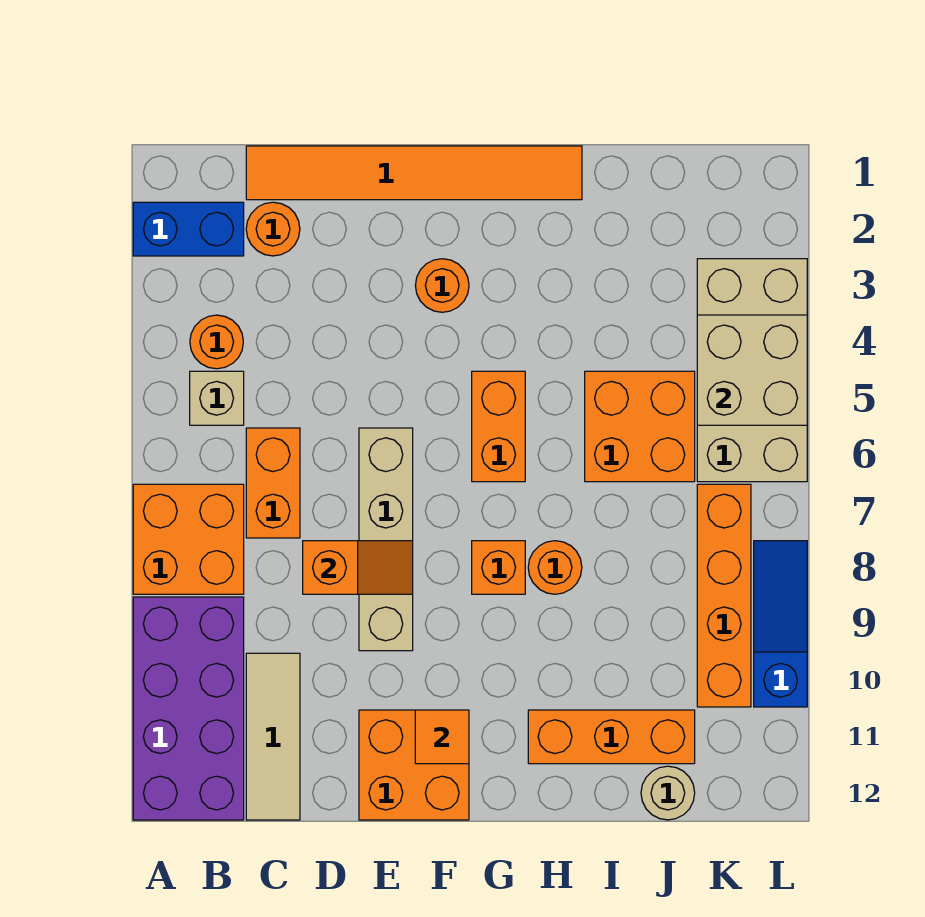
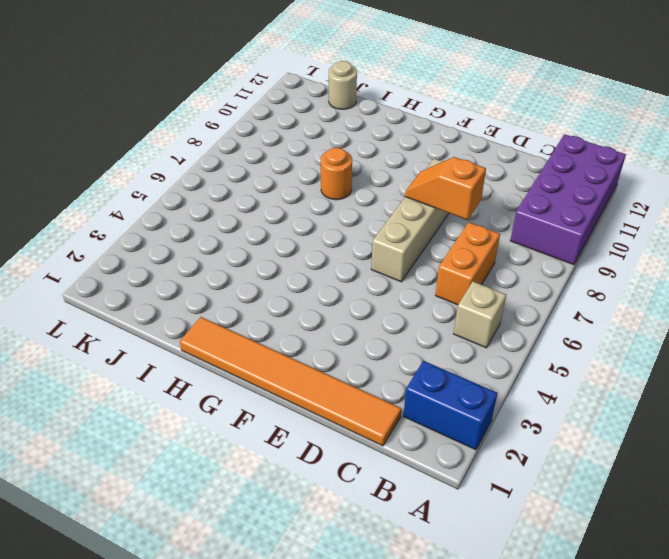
none -> orange brick A7:B8 level 1
none -> orange round brick B4 level 1
none -> orange round brick C2 level 1

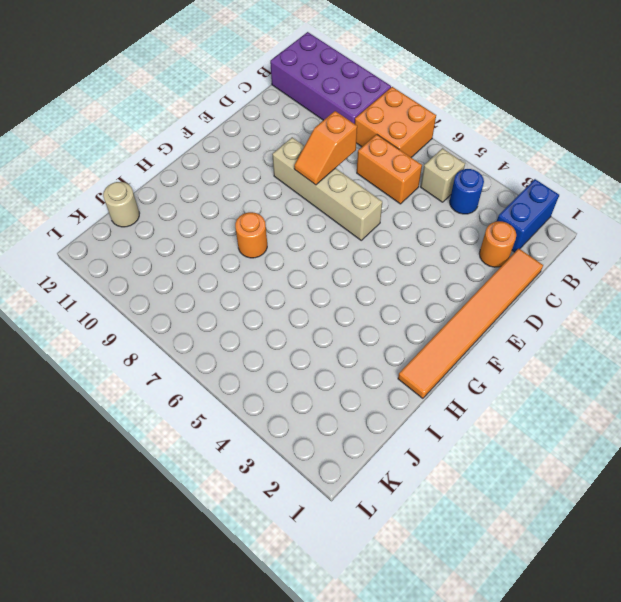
blue round brick B4 level 1 -> orange round brick B4 level 1
none -> tan tile C10:C12 level 1
none -> orange brick E11:F12 level 1
none -> orange round brick F3 level 1

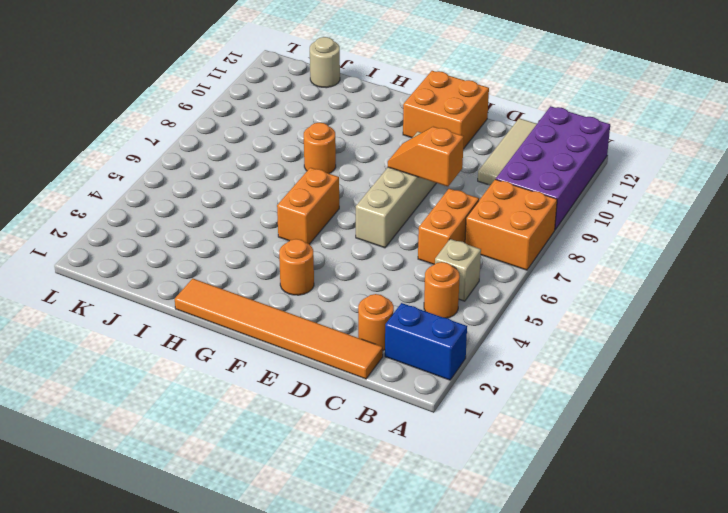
none -> orange brick G8 level 1
none -> orange brick H11:J11 level 1
none -> orange brick I5:J6 level 1

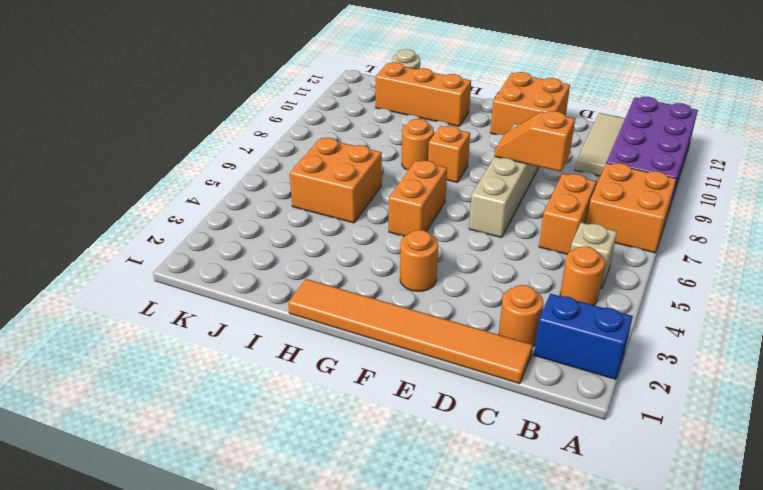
none -> tan brick K3:L6 level 1
none -> orange brick K7:K10 level 1
none -> blue slope L8:L10 level 1 top 10

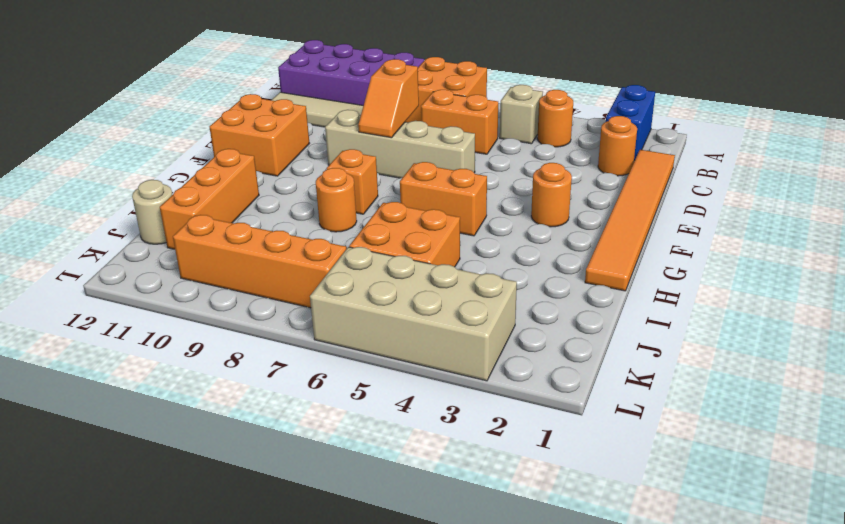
none -> blue slope L8:L10 level 1 top 10
none -> orange tile F11 level 2
none -> tan brick K4:L5 level 2

